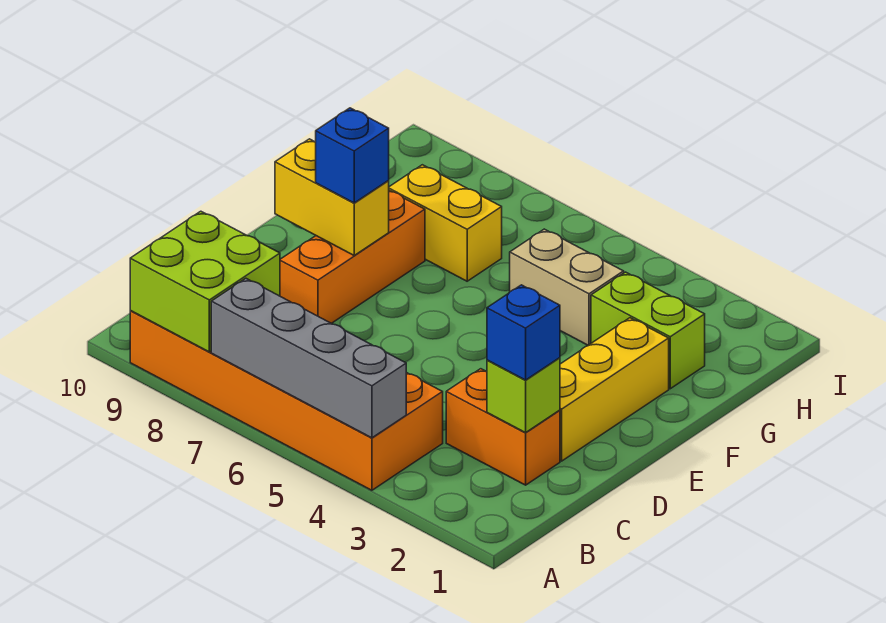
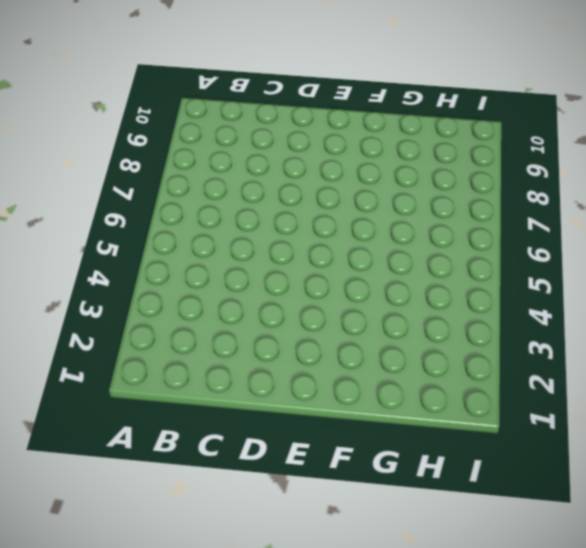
none -> orange brick A4:B9 level 1
none -> orange brick C2:C3 level 1
none -> yellow brick D2:F2 level 1

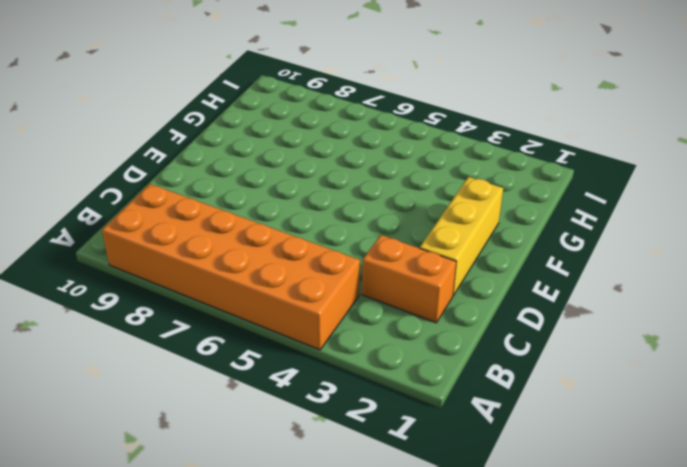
none -> orange brick D8:F8 level 1
none -> lime brick G2:G3 level 1
none -> tan brick G4:G5 level 1

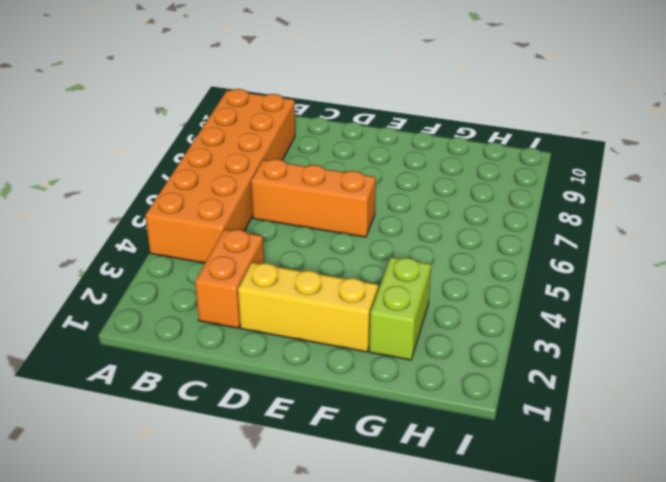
orange brick C6:E6 level 1 -> orange brick D8:F8 level 1
none -> tan brick G4:G5 level 1
none -> yellow brick G7:G8 level 1
none -> grey brick A4:A7 level 2

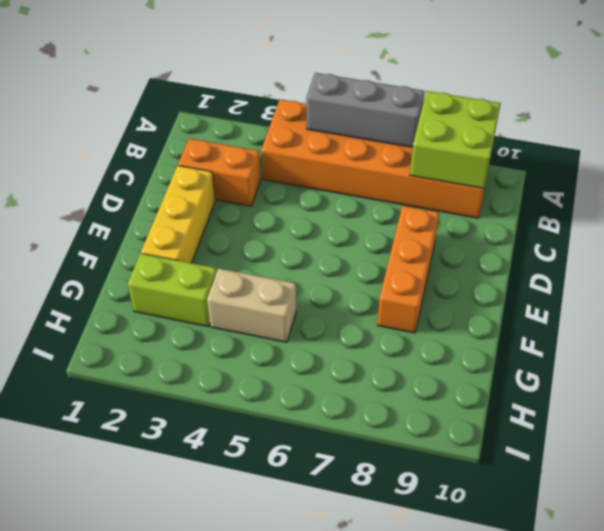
grey brick A5:A7 level 2 -> grey brick A4:A7 level 2
none -> yellow brick G7:G8 level 1
none -> lime brick C2 level 2
none -> yellow brick E8:E9 level 2

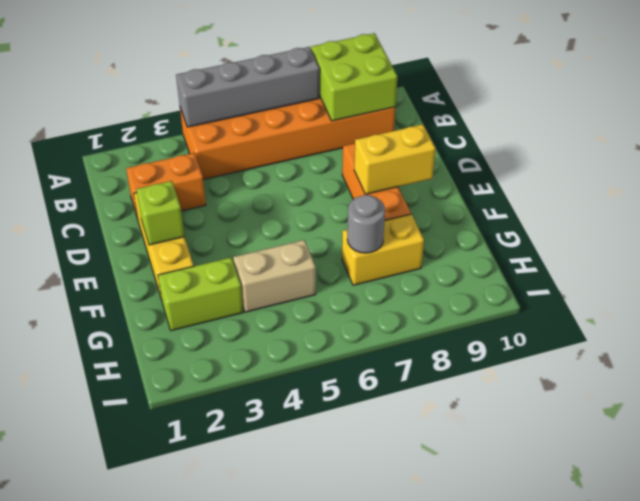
lime brick E2 level 2 -> lime brick C2 level 2
grey round brick G7 level 2 -> none
none -> blue brick C2 level 3
none -> blue brick E8 level 3

